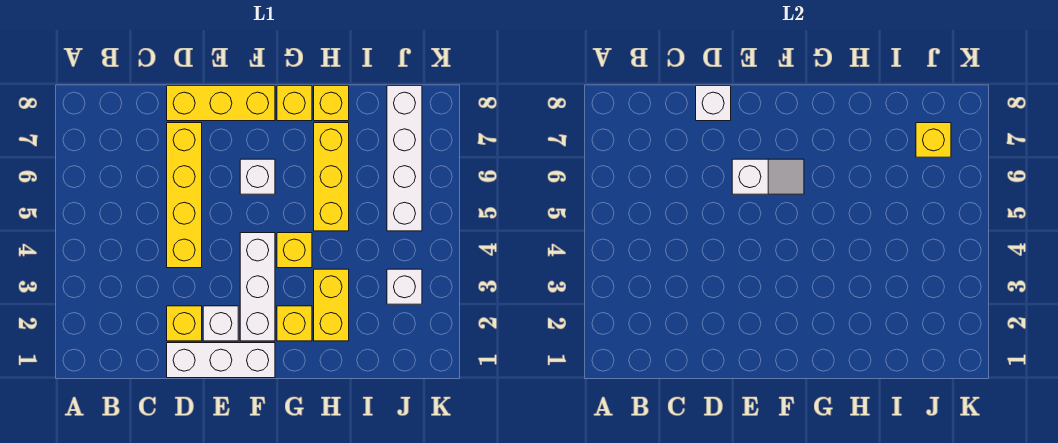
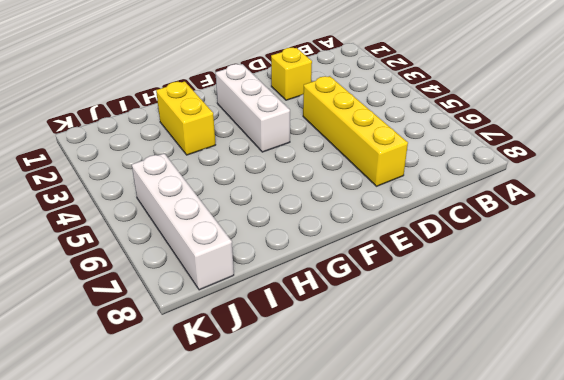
none -> white brick D1:F1 level 1
none -> yellow brick D8:F8 level 1
none -> white brick E2 level 1

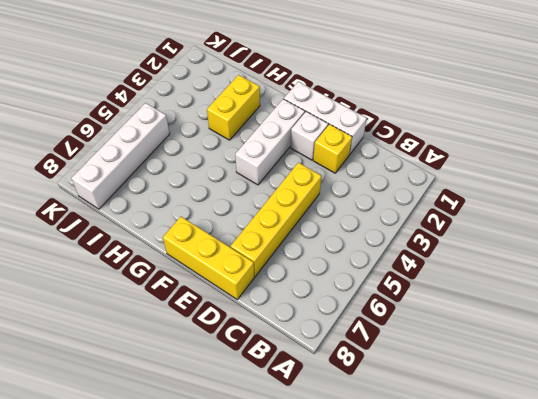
none -> white brick F6 level 1
none -> yellow brick G2 level 1
none -> yellow brick G4 level 1

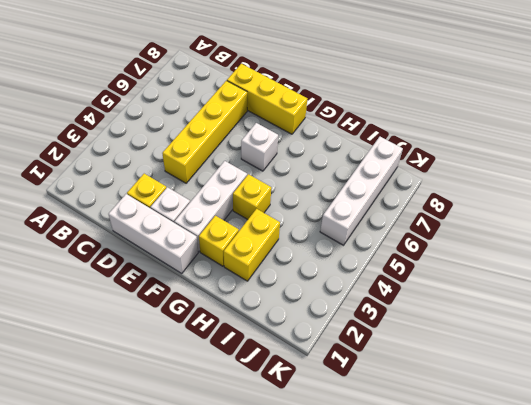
none -> yellow brick G8 level 1
none -> yellow brick H5:H7 level 1
none -> yellow brick H8 level 1

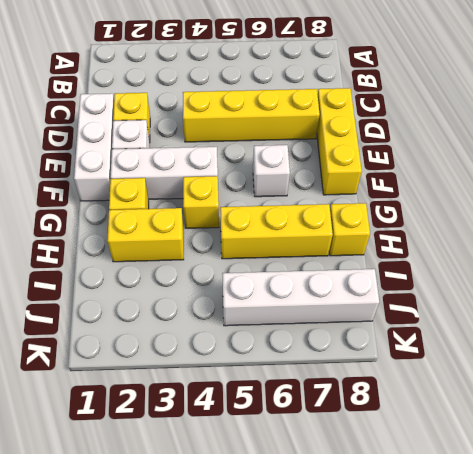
none -> yellow brick G8 level 1
none -> white brick J3 level 1
none -> white brick D8 level 2

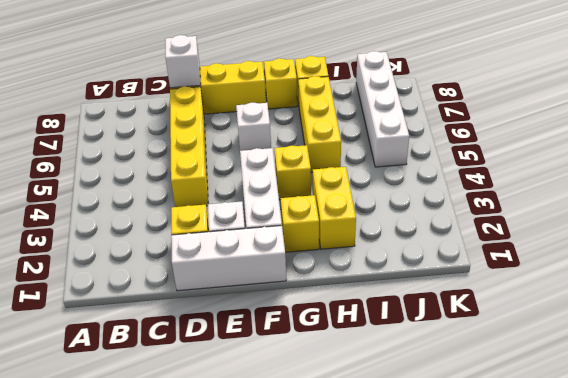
none -> white brick J3 level 1
none -> white slope E6:F6 level 2 top E
none -> yellow brick J7 level 2

